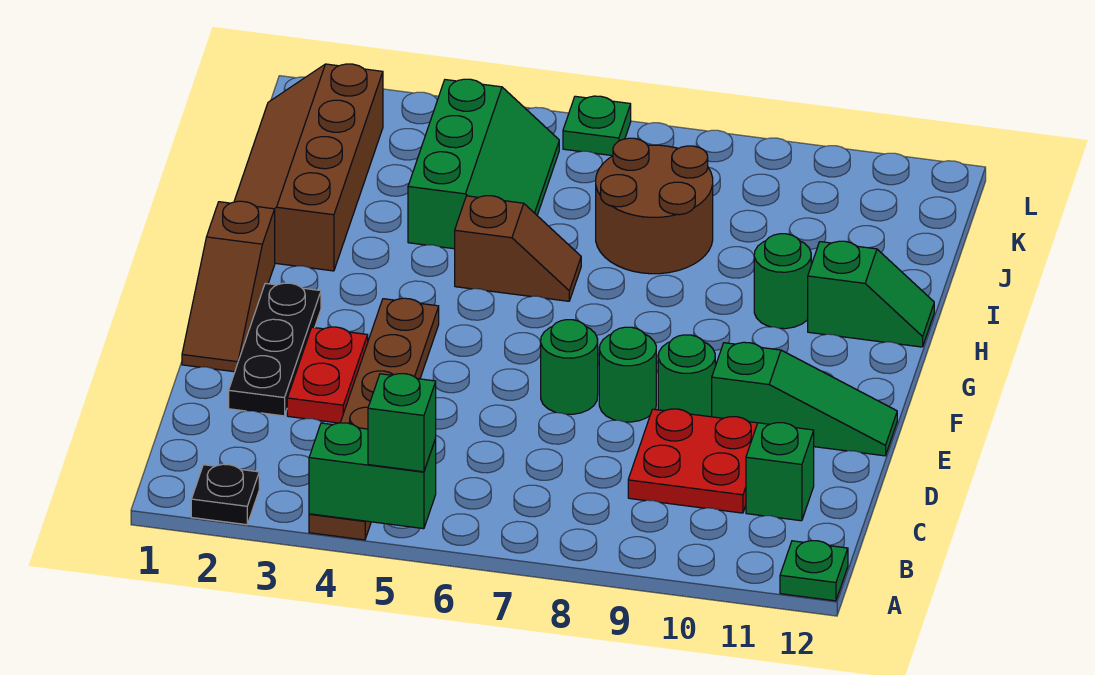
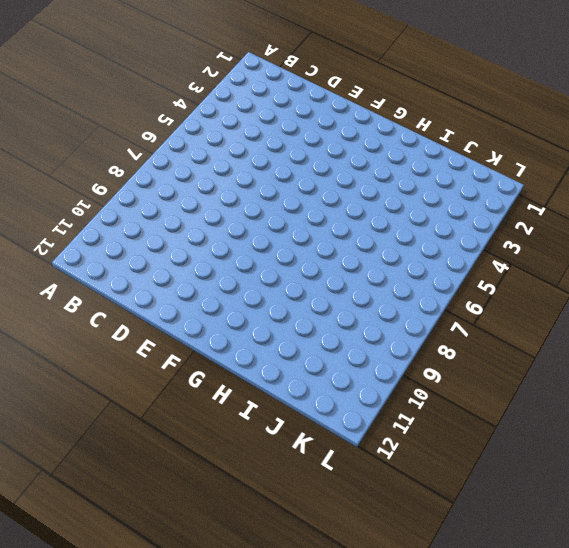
none -> black plate A2 level 1
none -> brown plate A4:F4 level 1
none -> green plate A12 level 1

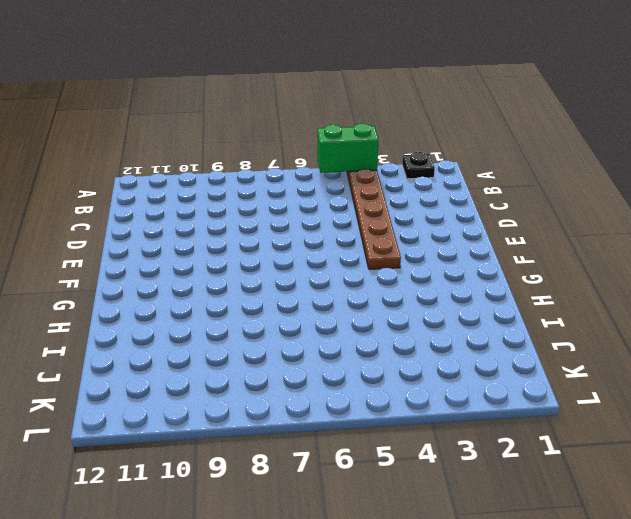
none -> green plate A12 level 1
none -> red plate C9:D10 level 1
none -> green brick C11 level 1

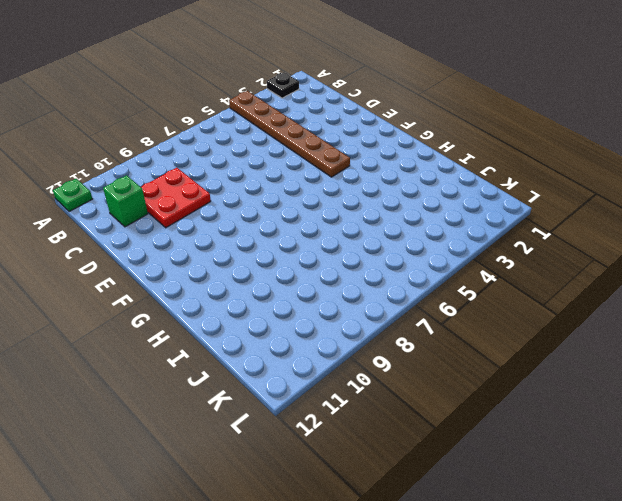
none -> black plate D2:F2 level 1
none -> red plate D3:E3 level 1
none -> brown slope E1:G1 level 1 top G

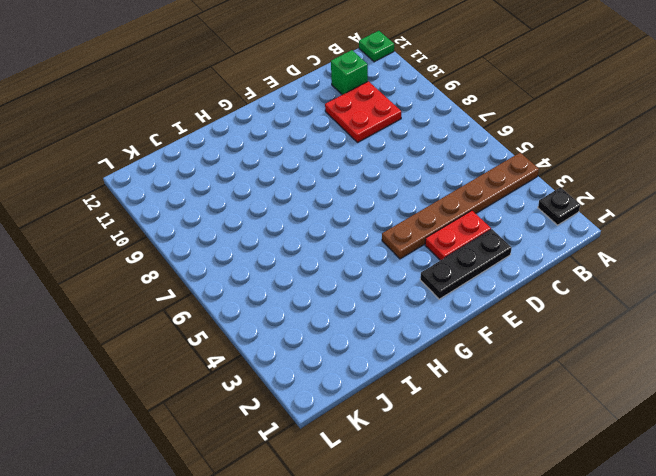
none -> brown slope E1:G1 level 1 top G
none -> green round brick E7 level 1
none -> green round brick E8 level 1

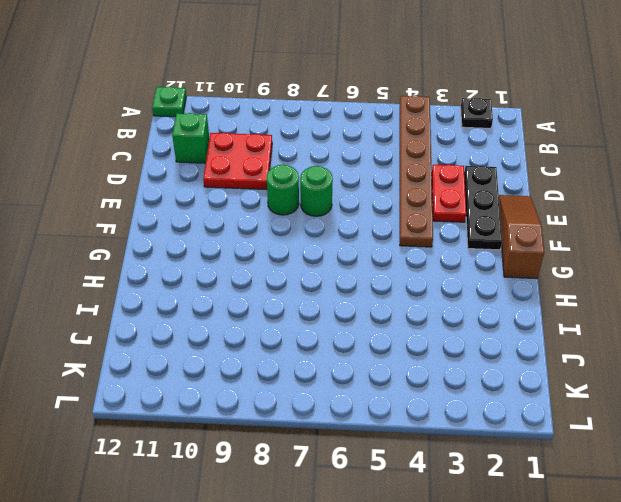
none -> green round brick E9 level 1
none -> green slope E10:E12 level 1 top 10
none -> brown slope H1:K2 level 1 top 2

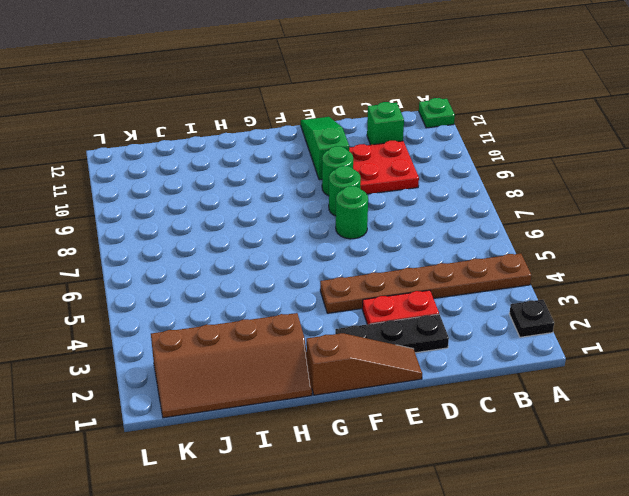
none -> brown slope H5:H6 level 1 top 5
none -> green round brick H10 level 1
none -> green slope H11:H12 level 1 top 11

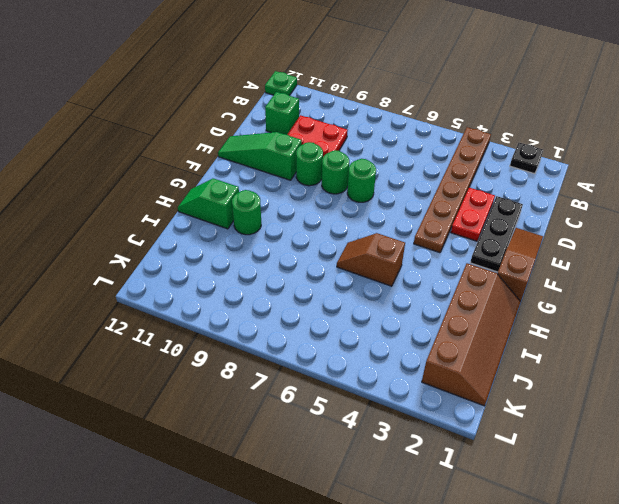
none -> green slope I4:K5 level 1 top 4
none -> brown round brick I7:J8 level 1
none -> green plate L6 level 1

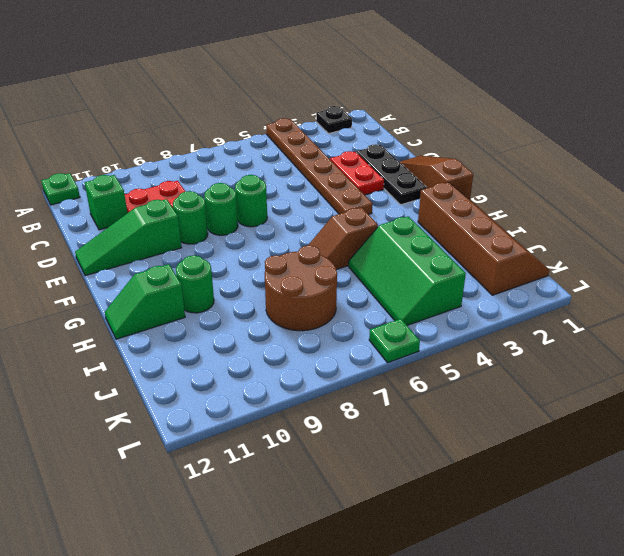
none -> green brick A4:A5 level 2
none -> green brick A5 level 3

